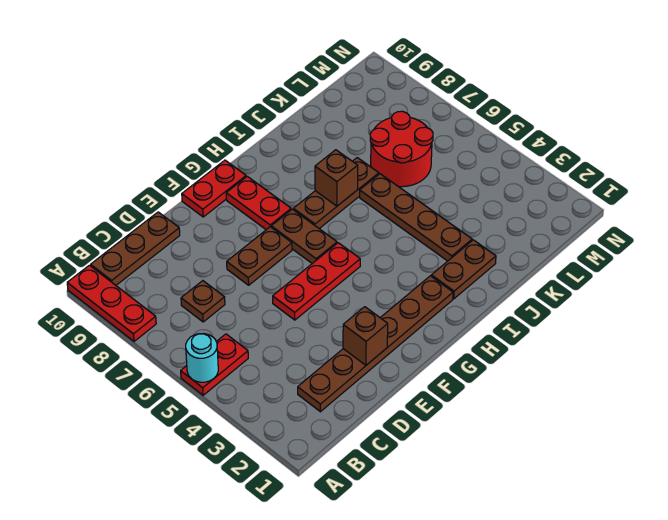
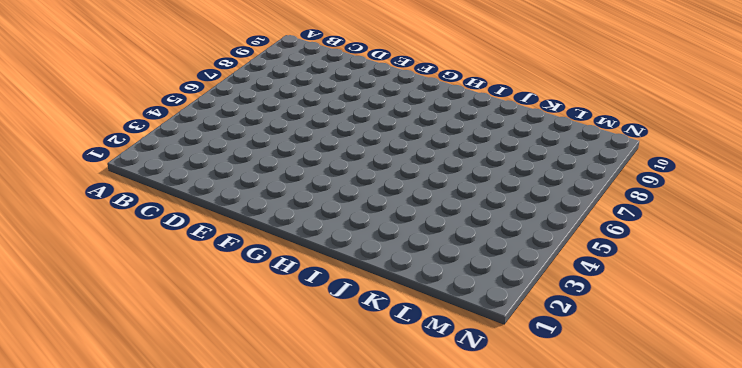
none -> red plate A5:B5 level 1
none -> red plate A8:A10 level 1
none -> brown plate B10:D10 level 1

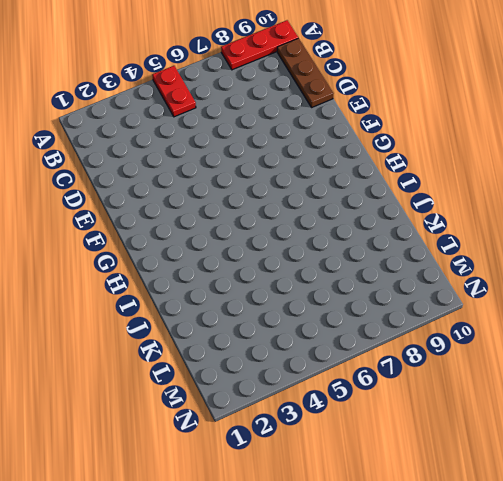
none -> brown plate C2:H2 level 1
none -> brown plate C7 level 1
none -> red plate E5:G5 level 1

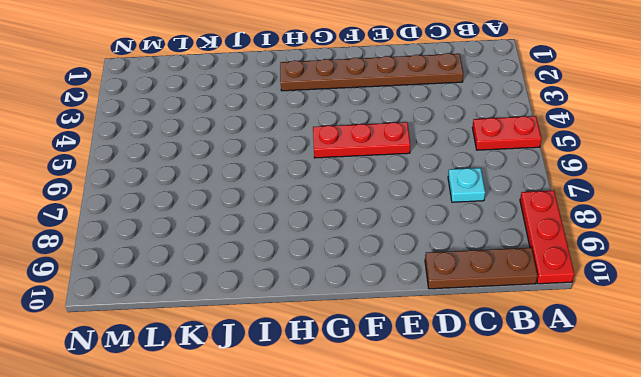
cyan plate C7 level 1 -> brown plate C7 level 1
none -> brown plate E7:F7 level 1
none -> red plate F10:G10 level 1
none -> brown plate G6:G7 level 1

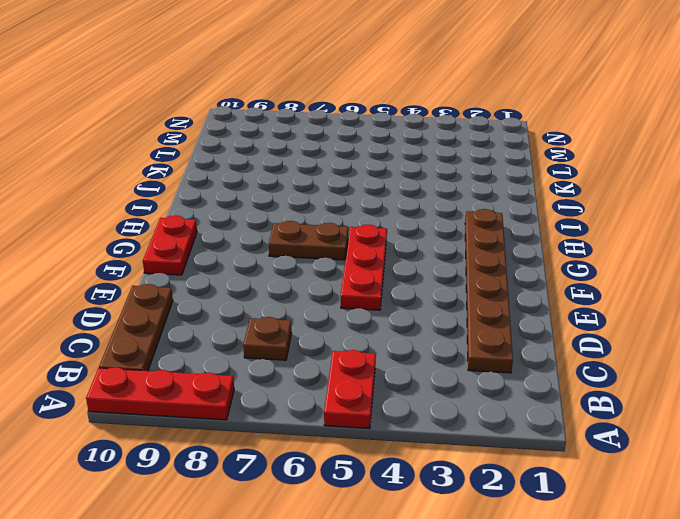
none -> brown plate E7:F7 level 1
none -> red plate G8:G9 level 1
none -> brown plate H7:J7 level 1

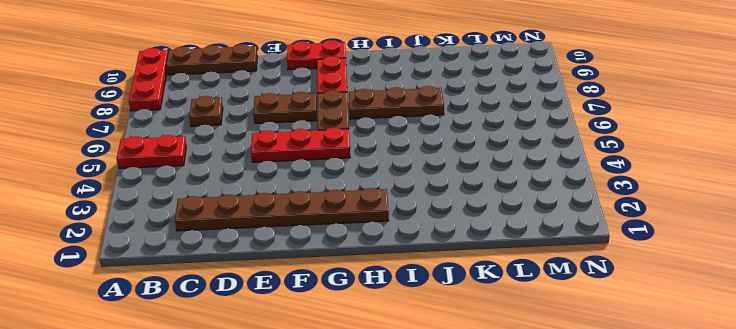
none -> brown plate I2:J2 level 1
none -> brown plate J3:J6 level 1
none -> red round brick K6:L7 level 1

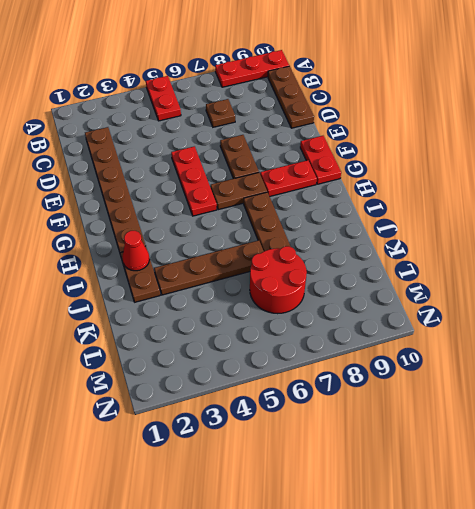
red cone I2 level 2 -> none
none -> cyan round brick A5 level 2
none -> brown brick E2 level 2
none -> brown brick I7 level 2

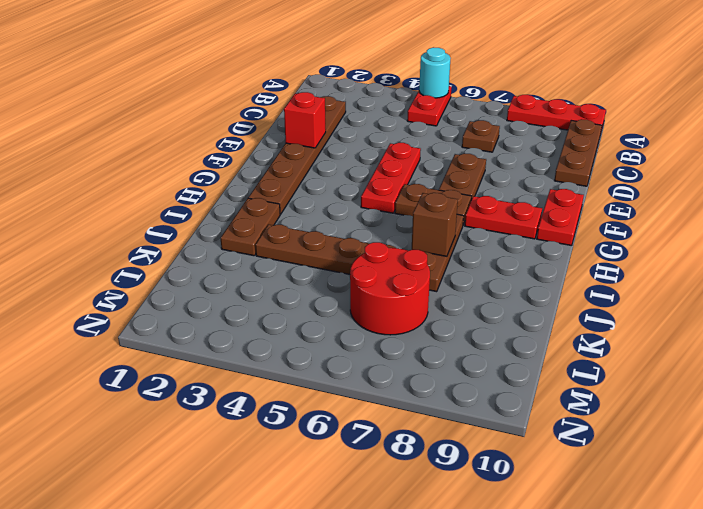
red brick E2 level 2 -> brown brick E2 level 2

